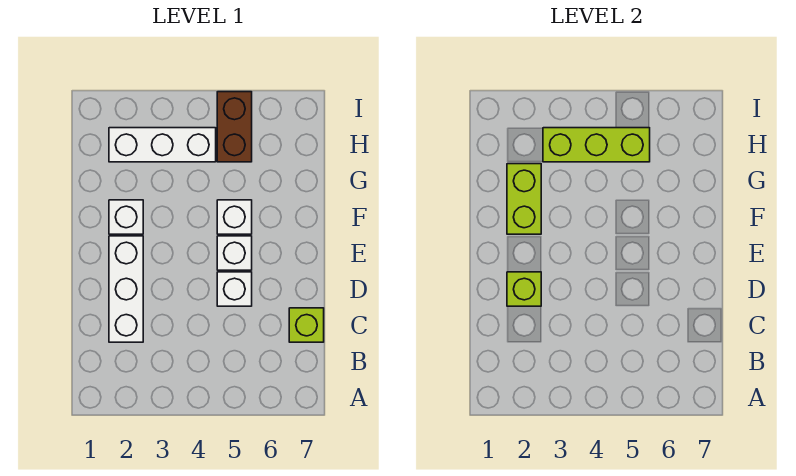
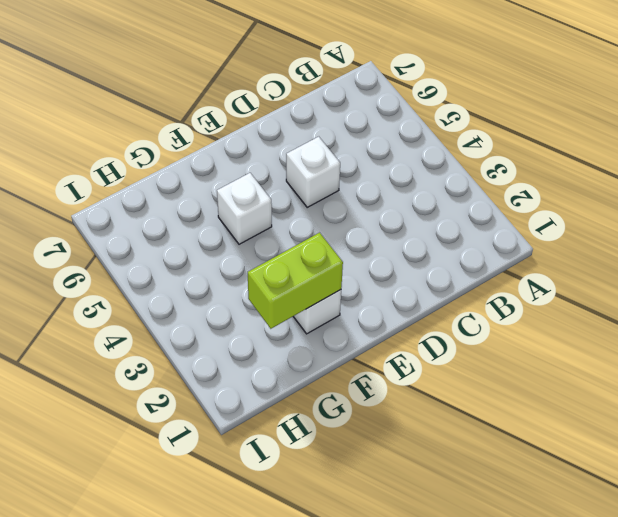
none -> white brick C2:E2 level 1
none -> lime brick C7 level 1

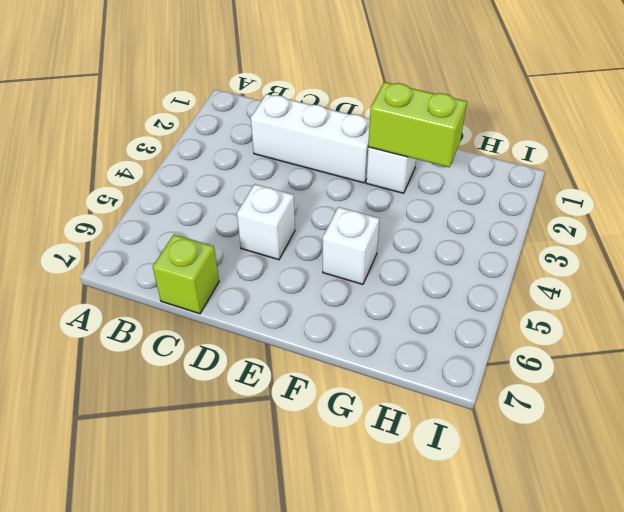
none -> white brick E5 level 1
none -> white brick H2:H4 level 1

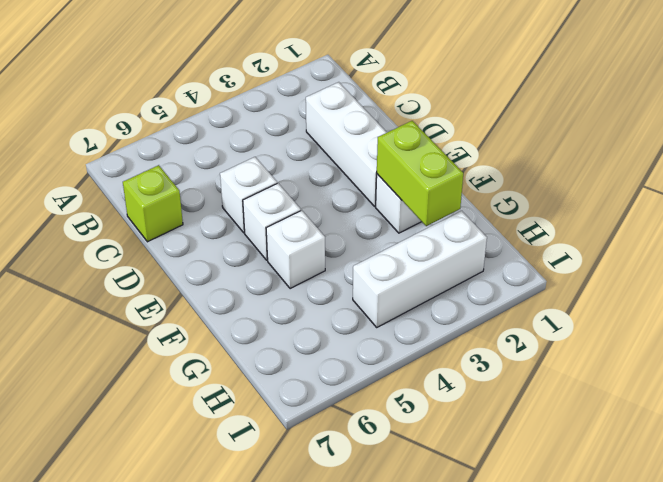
none -> brown brick H5:I5 level 1
none -> lime brick D2 level 2

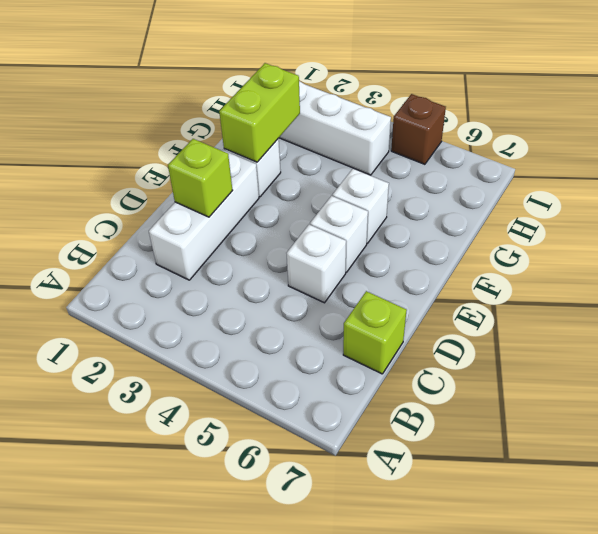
brown brick I5 level 1 -> brown brick H5:I5 level 1
none -> lime brick H3:H5 level 2

